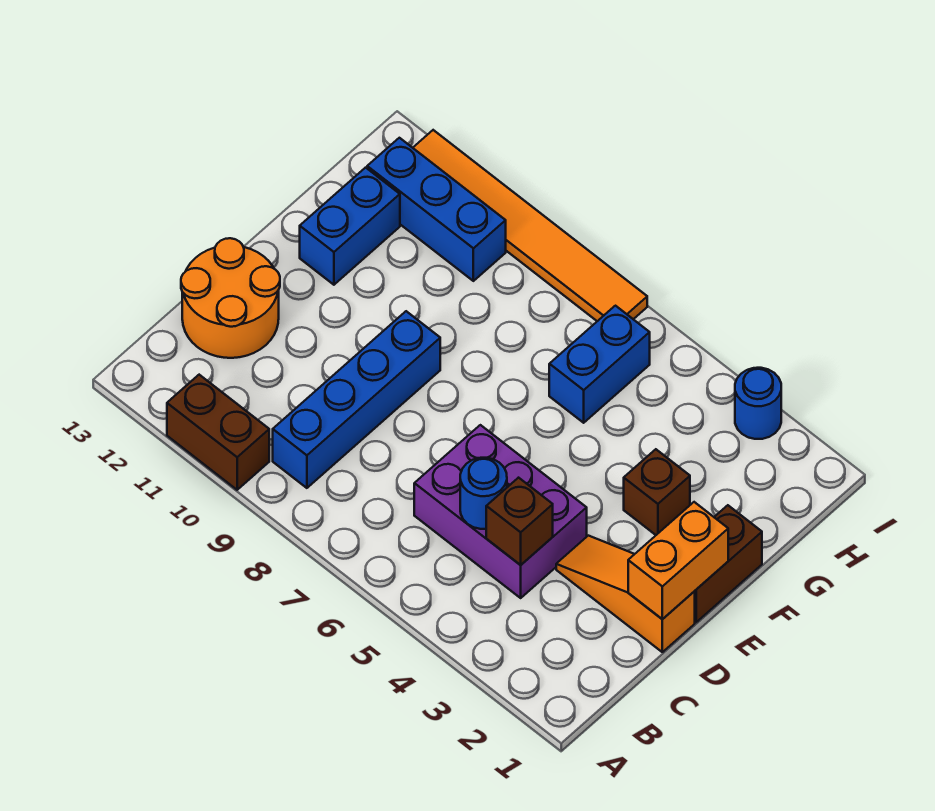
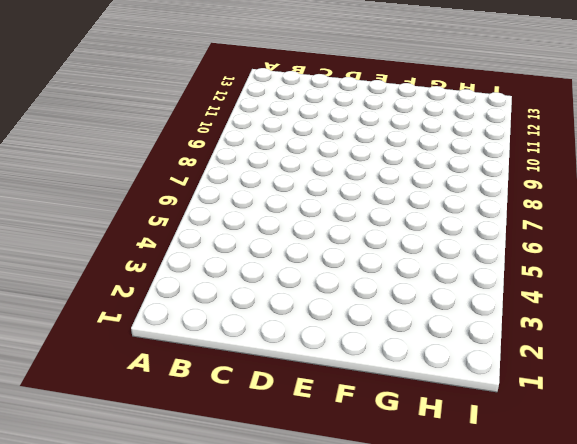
none -> brown brick A10:A11 level 1
none -> blue brick B9:E9 level 1
none -> purple brick C4:D6 level 1

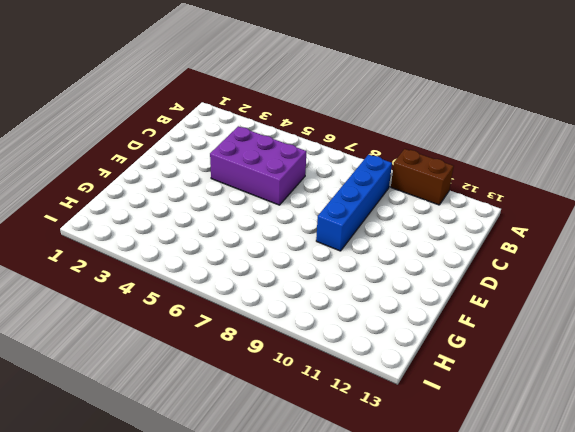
none -> orange round brick C12:D13 level 1
none -> orange slope D1:D3 level 1 top 1
none -> brown brick E1:F1 level 1

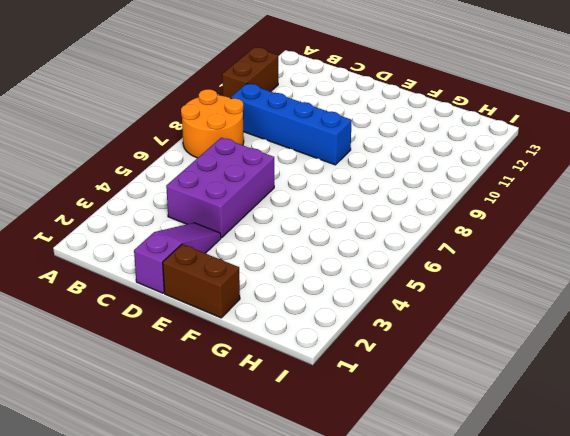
orange round brick A7:B8 level 1 -> orange round brick C12:D13 level 1
purple slope D1:D3 level 1 top 1 -> orange slope D1:D3 level 1 top 1
none -> brown brick F3 level 1
none -> blue brick F12:G12 level 1
none -> blue brick G6:H6 level 1

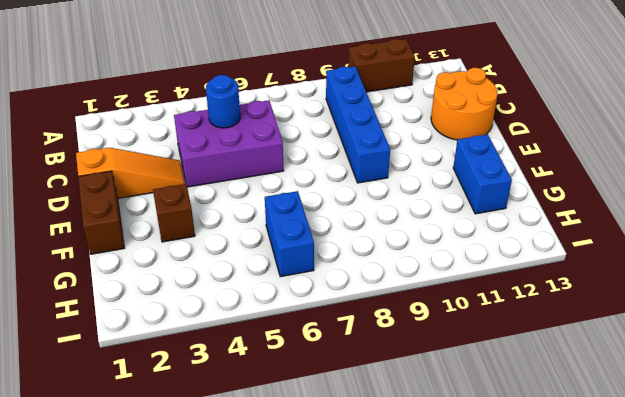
none -> blue brick H10:H12 level 1
none -> blue round brick I3 level 1
none -> orange tile I7:I12 level 1

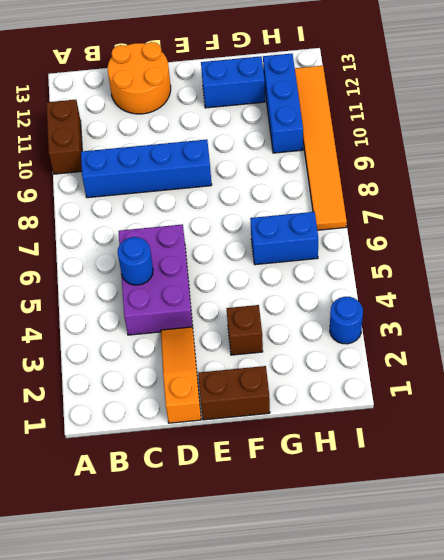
none -> brown brick C4 level 2
none -> orange brick D1:E1 level 2

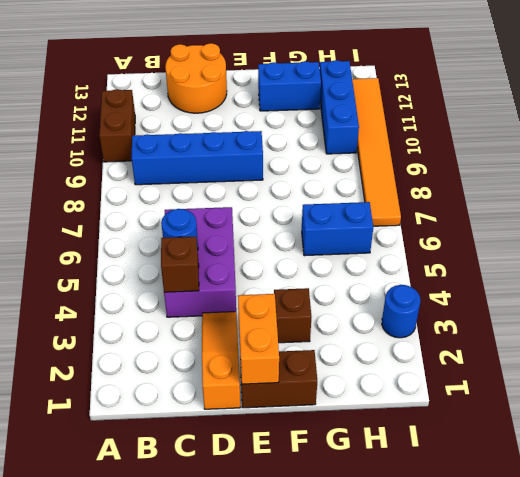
orange brick E1:E2 level 2 -> orange brick D1:E1 level 2

